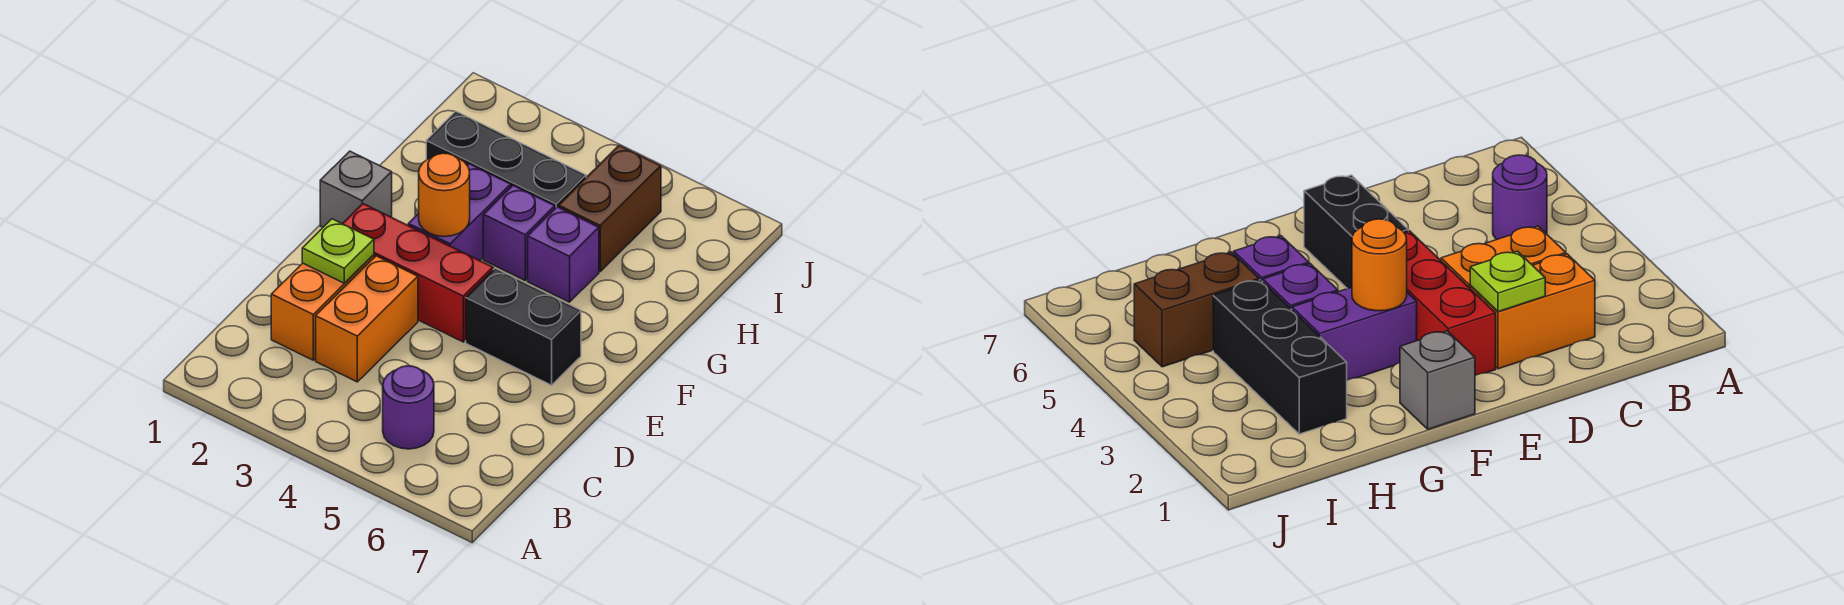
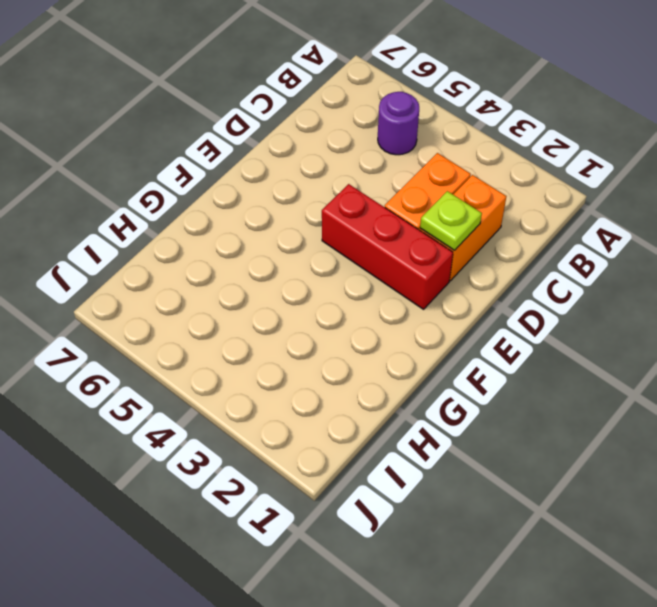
none -> black brick E5:E6 level 1
none -> grey brick F1 level 1
none -> purple brick F3:G3 level 1

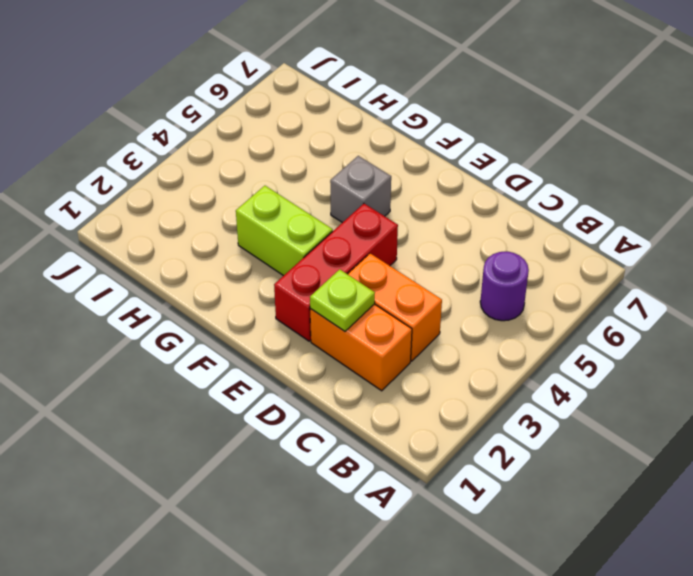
lime brick F3:G3 level 1 -> purple brick F3:G3 level 1
grey brick F5 level 1 -> grey brick F1 level 1
none -> black brick E5:E6 level 1
none -> purple brick G4 level 1
none -> purple brick G5 level 1

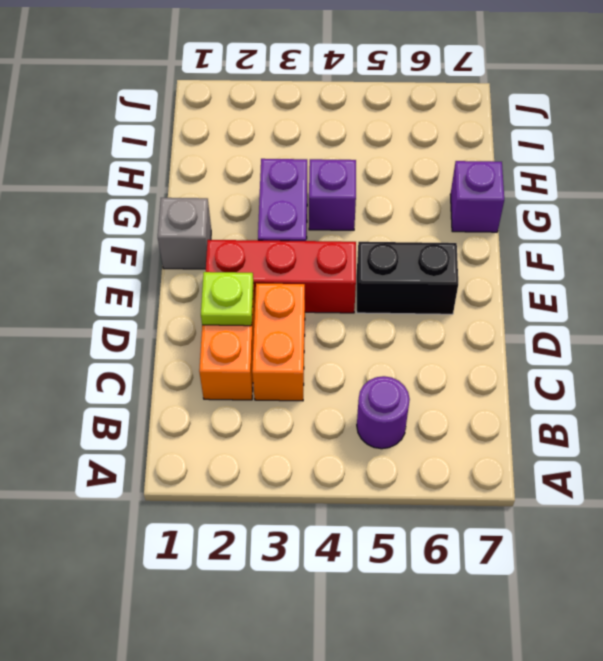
purple brick G7 level 1 -> purple brick G5 level 1
none -> black brick H2:H4 level 1
none -> brown brick H5:I5 level 1
none -> orange round brick F3 level 2

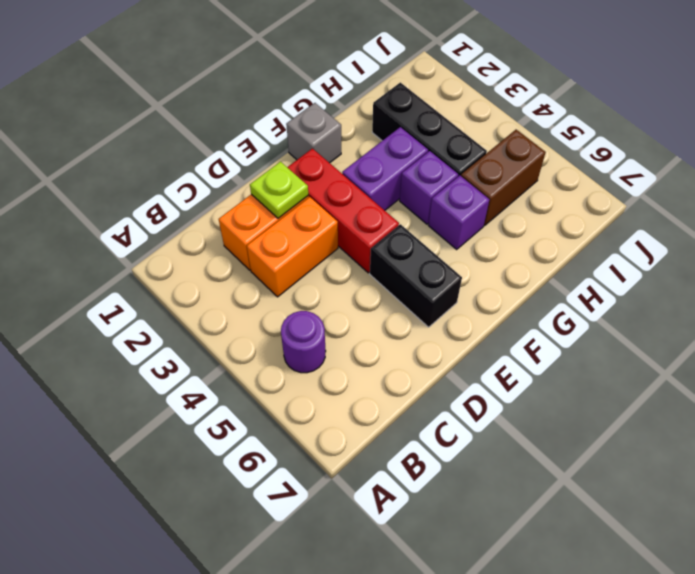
none -> orange round brick F3 level 2

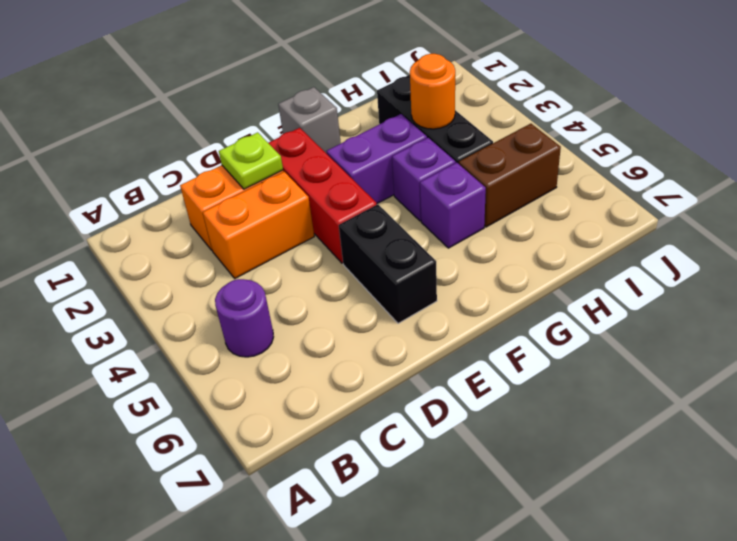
orange round brick H3 level 2 -> orange round brick F3 level 2

